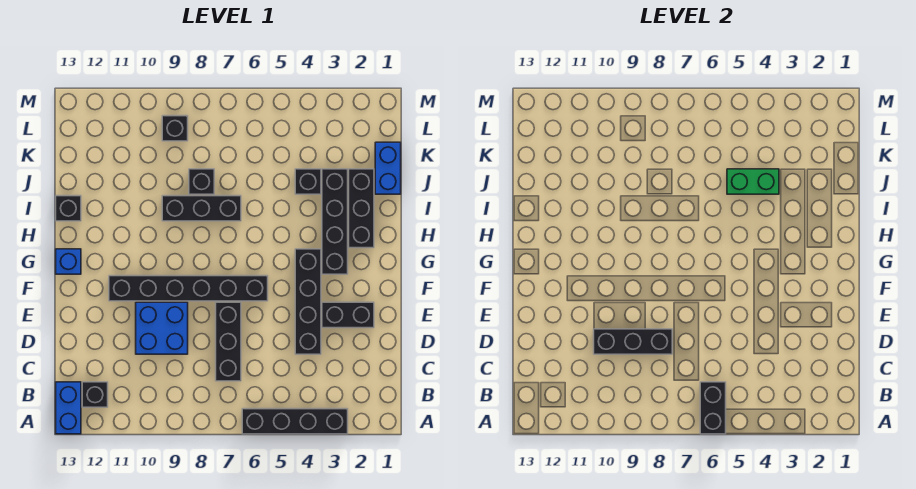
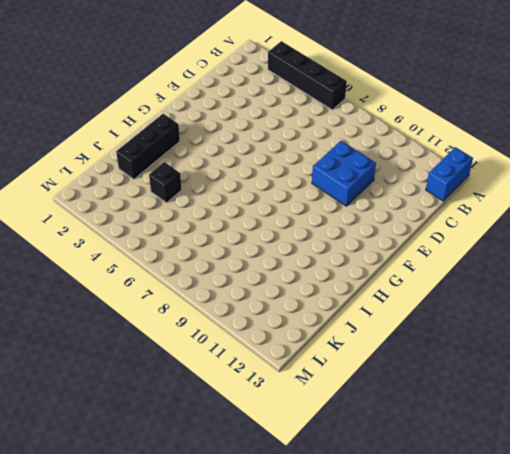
none -> black brick B12 level 1
none -> black brick C7:E7 level 1
none -> black brick D4:G4 level 1

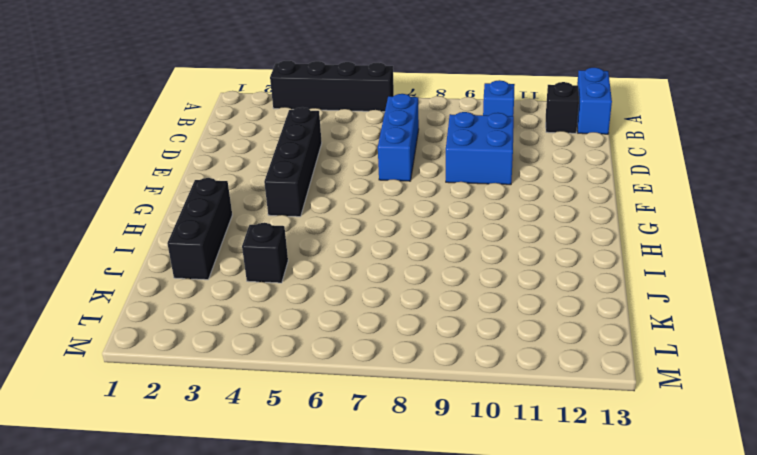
blue brick B10 level 1 -> blue brick G13 level 1
blue brick C7:E7 level 1 -> black brick C7:E7 level 1
none -> black brick E2:E3 level 1
none -> black brick F6:F11 level 1
none -> black brick G3:J3 level 1

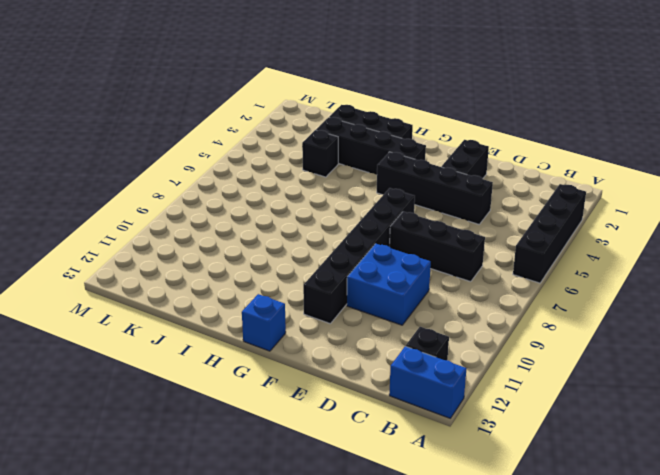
none -> black brick I7:I9 level 1
none -> black brick I13 level 1
none -> blue brick J1:K1 level 1

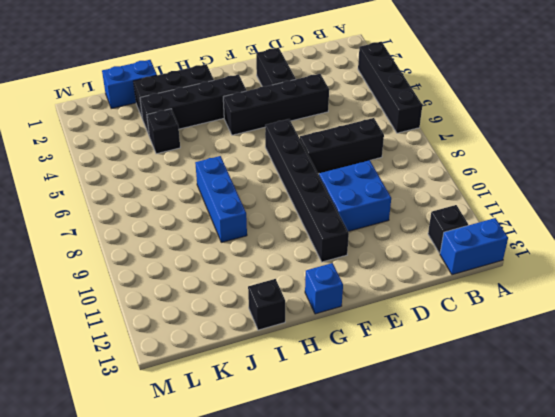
blue brick I7:I9 level 1 -> black brick I7:I9 level 1
none -> black brick J8 level 1
none -> black brick L9 level 1
none -> black brick A6:B6 level 2

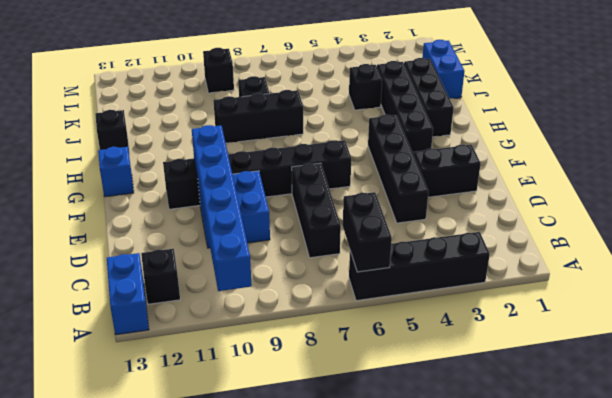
blue brick A10:F10 level 2 -> black brick D8:D10 level 2
none -> green brick J4:J5 level 2

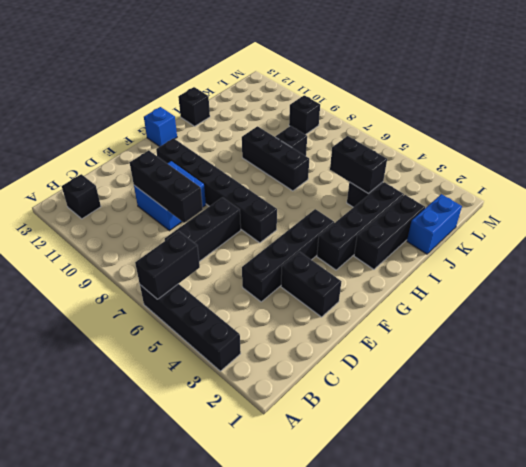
black brick J4:J5 level 2 -> green brick J4:J5 level 2
none -> blue brick A13:B13 level 1

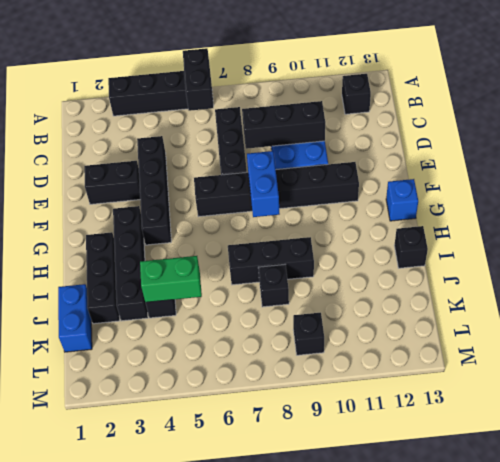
blue brick F8:G8 level 2 -> blue brick A13:B13 level 1

